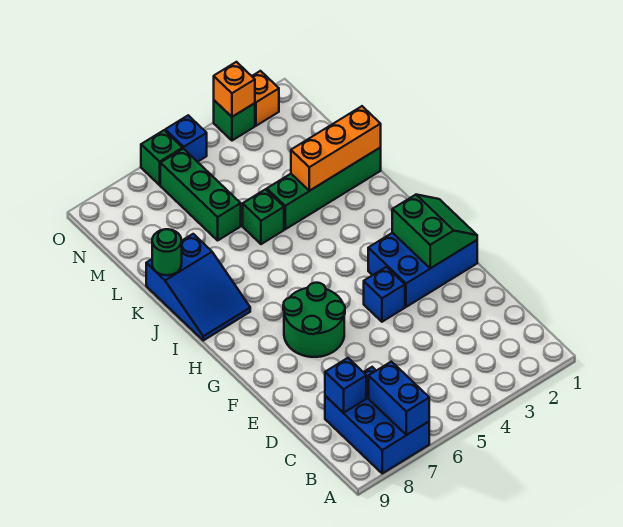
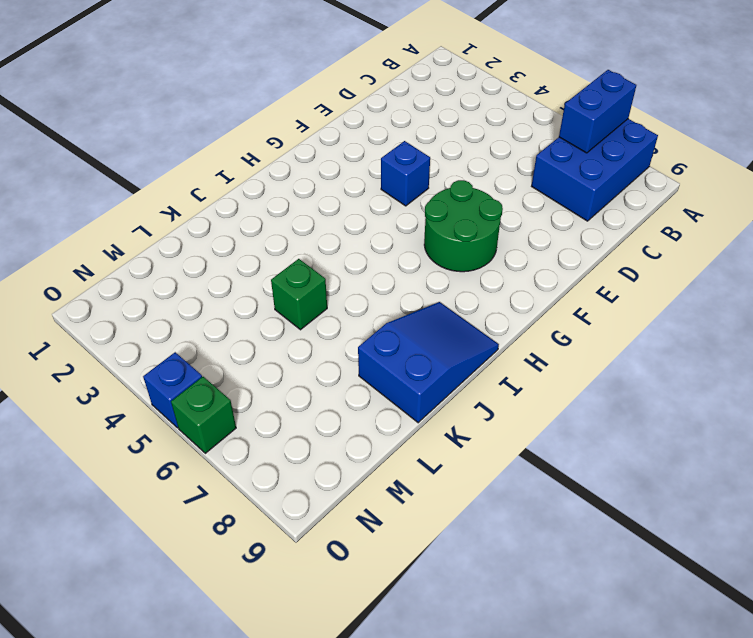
none -> blue brick F1:G3 level 1
none -> green brick K1:K4 level 1
none -> green brick L6:N6 level 1

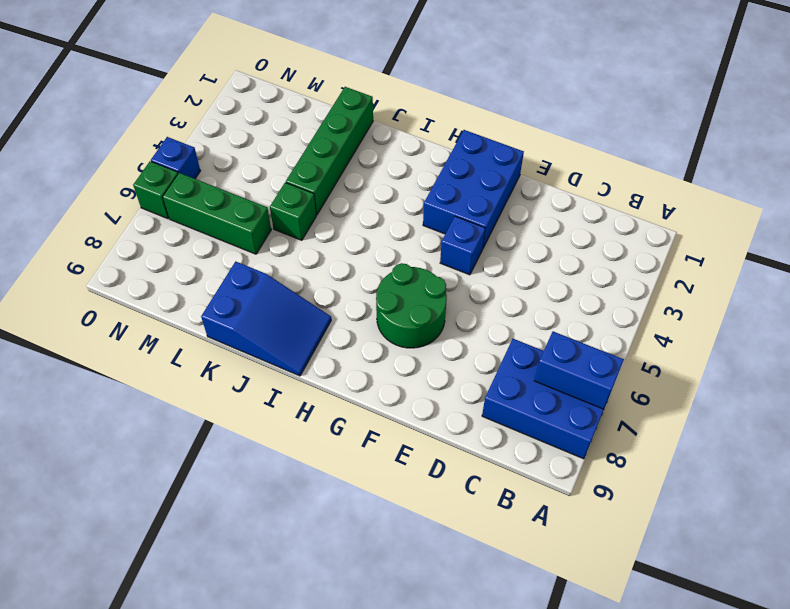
none -> orange brick O2 level 1
none -> green brick O3 level 1
none -> blue brick C8 level 2

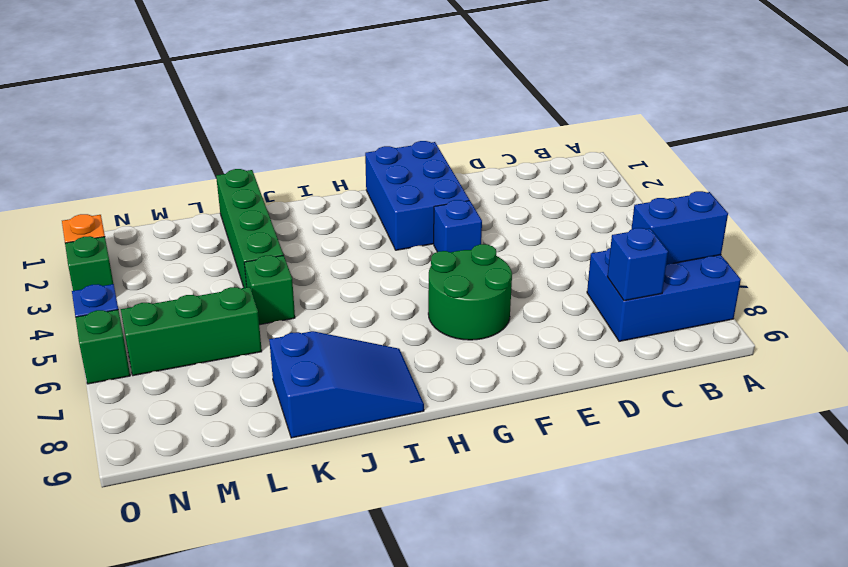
none -> green slope F1:G2 level 2 top 2
none -> orange brick K1:K3 level 2
none -> green round brick K9 level 2

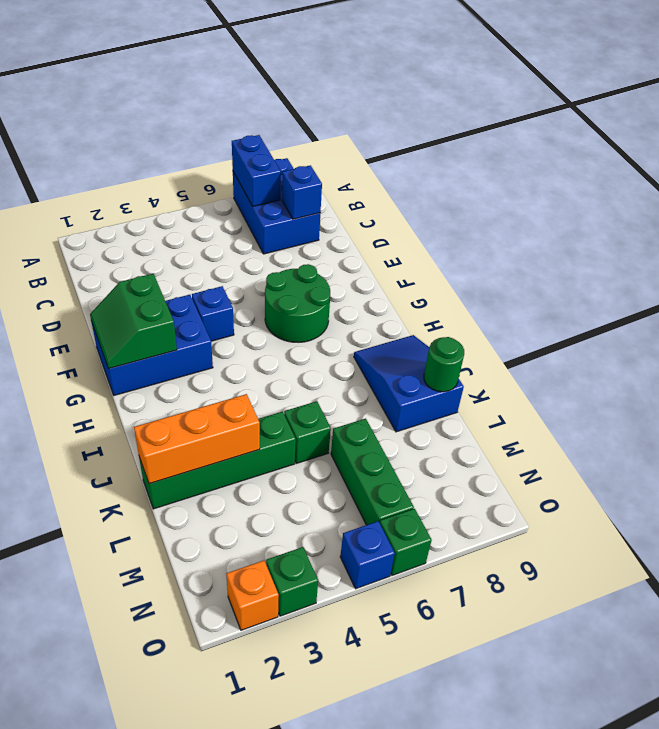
none -> orange brick O3 level 2

